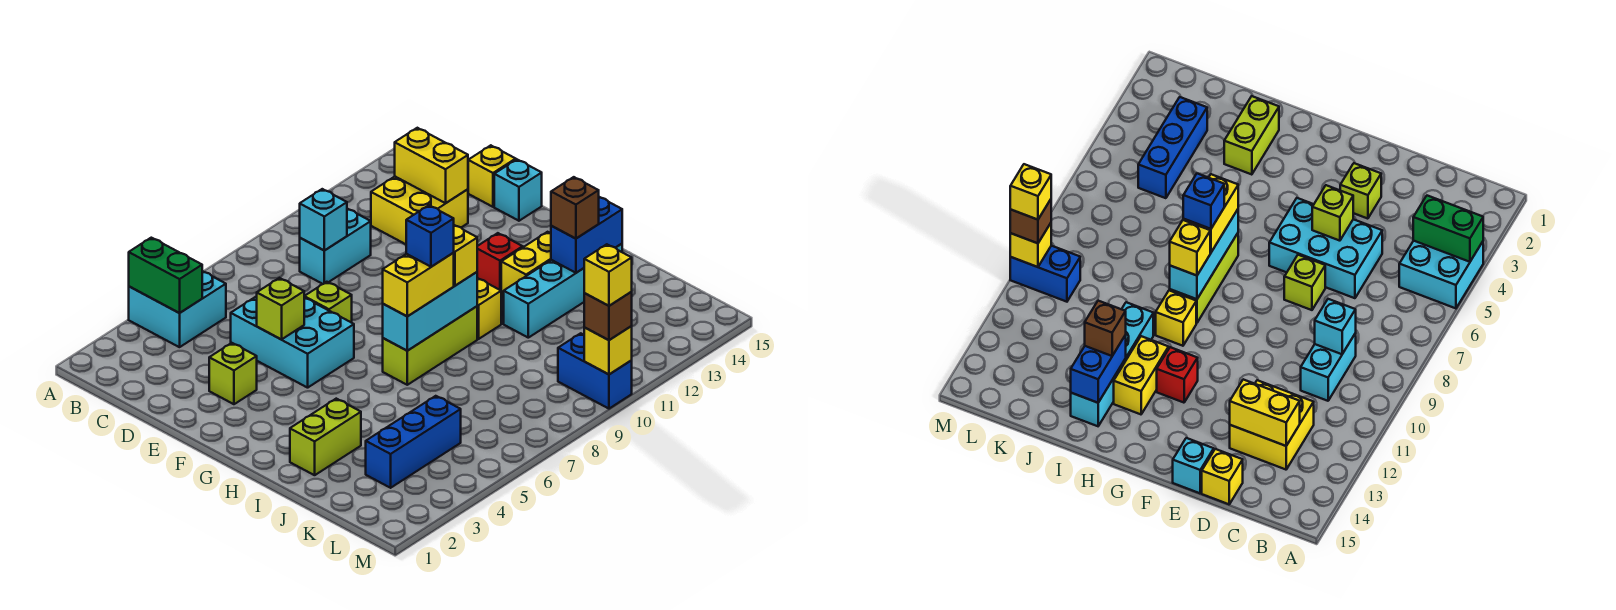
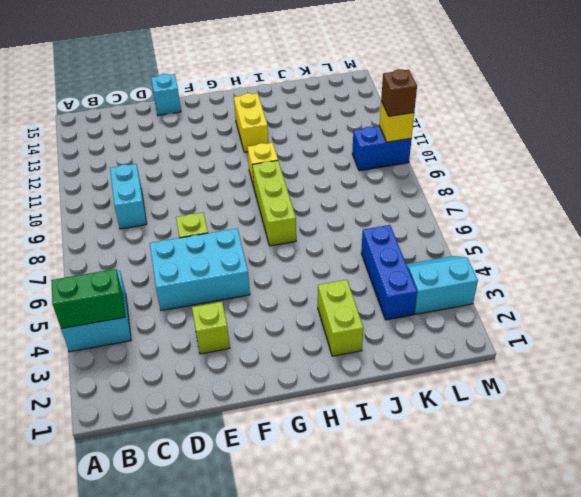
cyan slope L3:M4 level 1 top 3 -> none
none -> yellow brick C12:D13 level 1
none -> yellow brick D15 level 1
none -> red brick G12 level 1

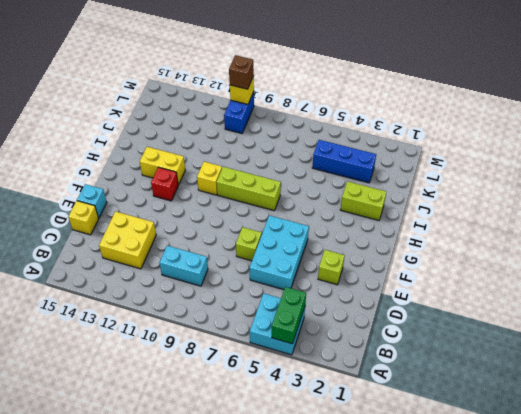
none -> cyan brick I11:I14 level 1
none -> cyan brick C9 level 2
none -> yellow brick C13:D13 level 2

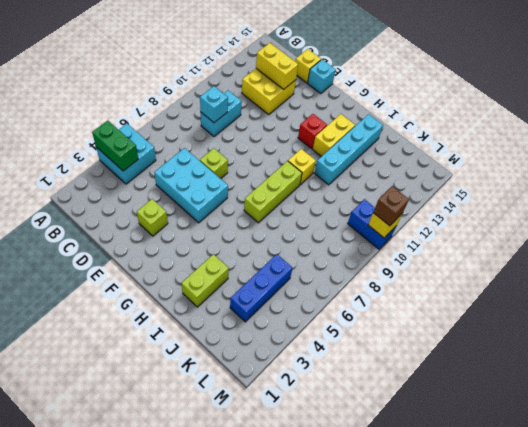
none -> lime brick E5 level 2
none -> cyan brick H7:H9 level 2
none -> blue brick I13:I14 level 2

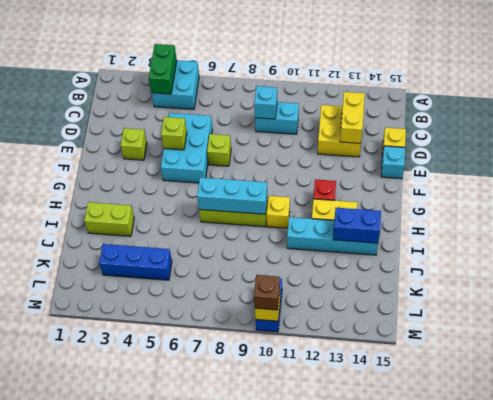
none -> yellow brick H7:H8 level 3
none -> yellow brick H9 level 3
none -> brown brick I13 level 3

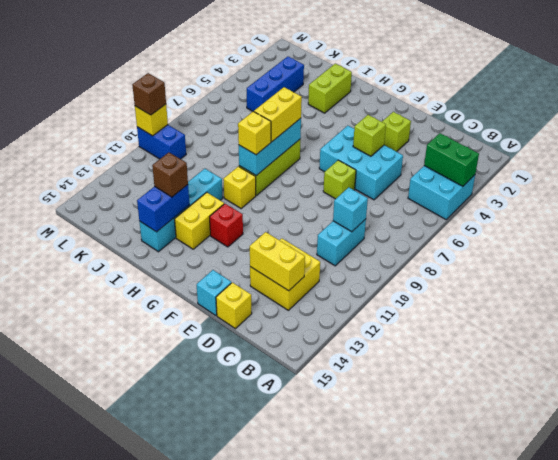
none -> blue brick H8 level 4
none -> yellow brick M10 level 4

